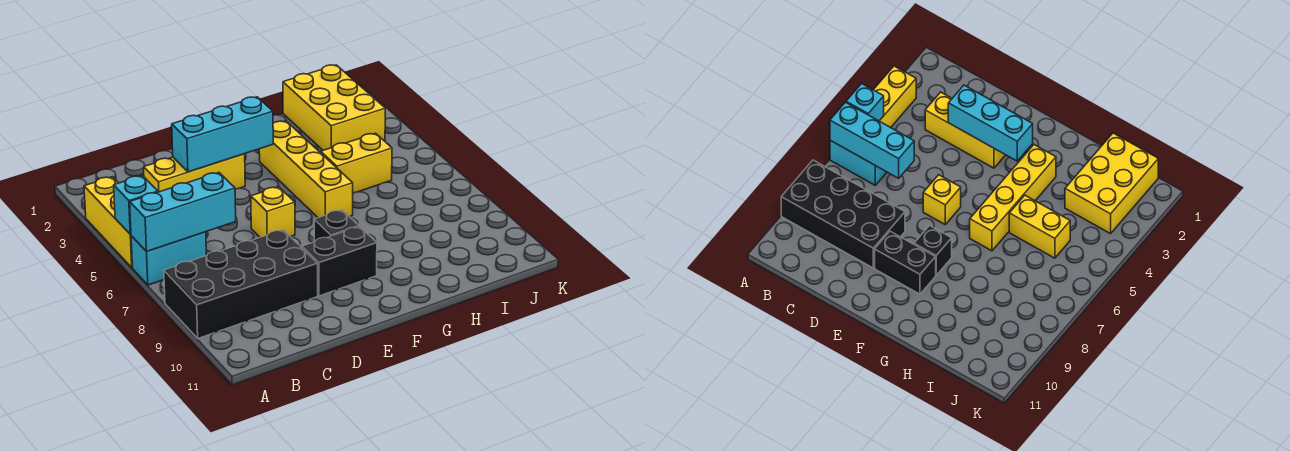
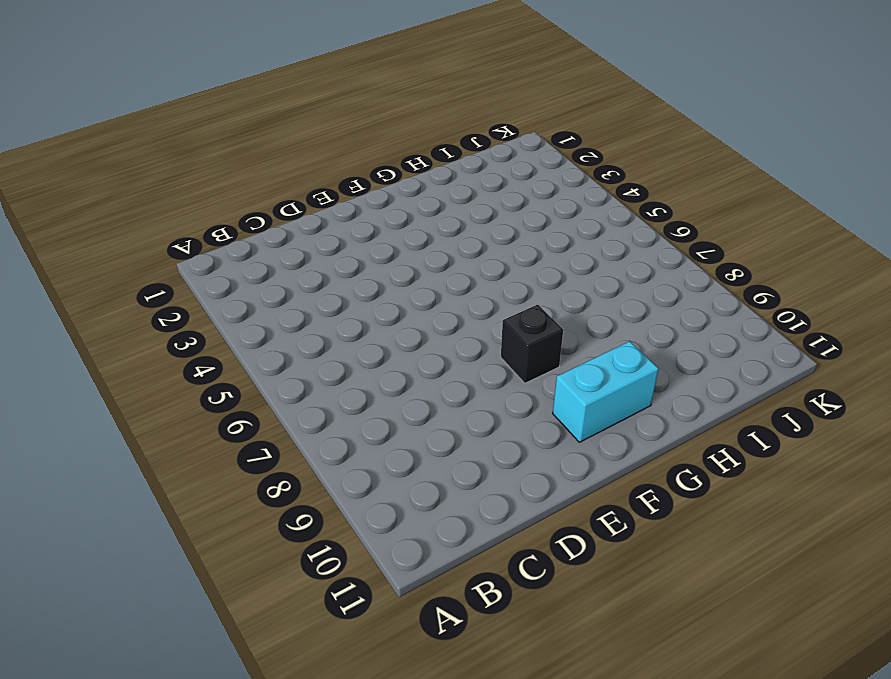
cyan brick F10:G10 level 1 -> cyan brick A6:B6 level 1
none -> yellow brick A3:A5 level 1
none -> black brick A8:D9 level 1
none -> yellow brick C3:E3 level 1

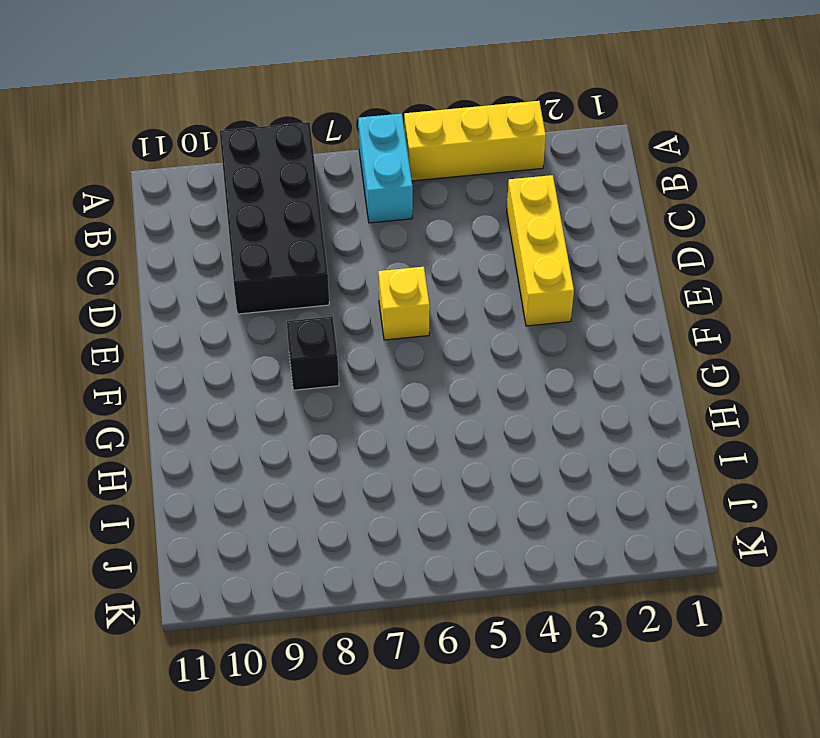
none -> black brick E9:F9 level 1
none -> yellow brick G3:G6 level 1
none -> yellow brick H5:I5 level 1

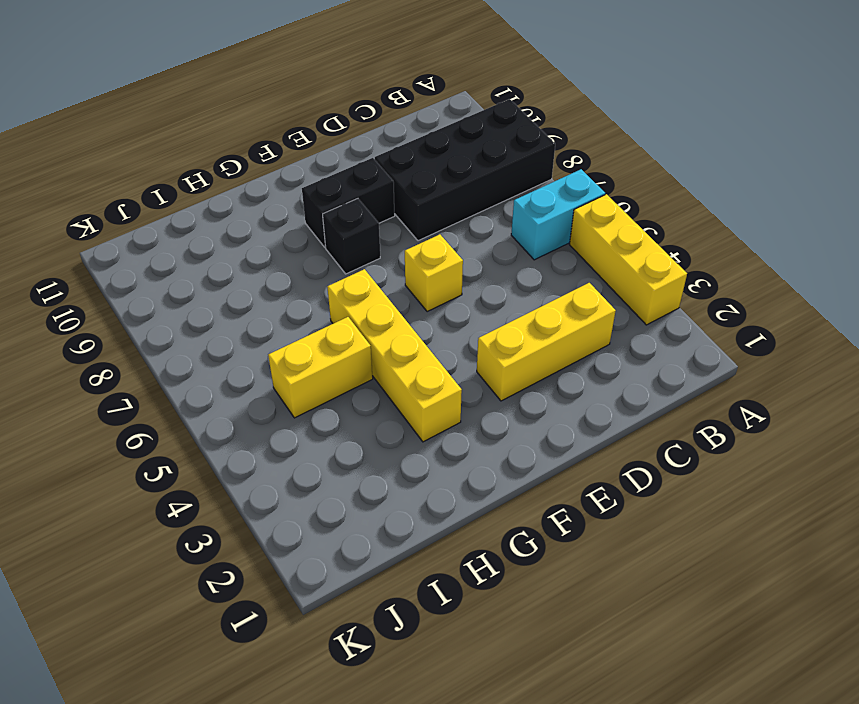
none -> yellow brick I1:J3 level 1
none -> cyan brick A5 level 2
none -> cyan brick A6:C6 level 2

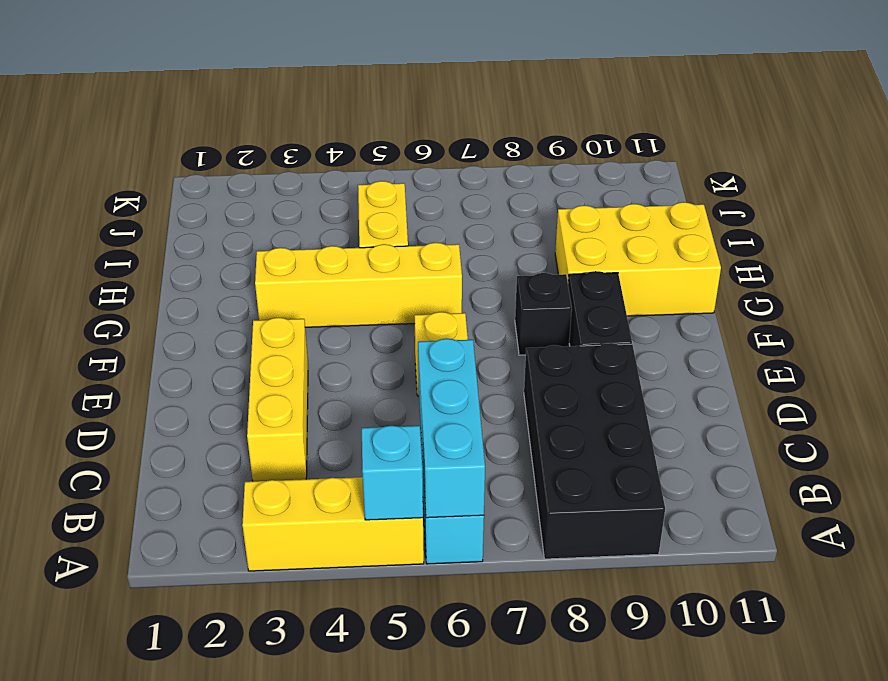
yellow brick G9:H11 level 1 -> yellow brick I1:J3 level 1
none -> cyan brick D3:F3 level 2

